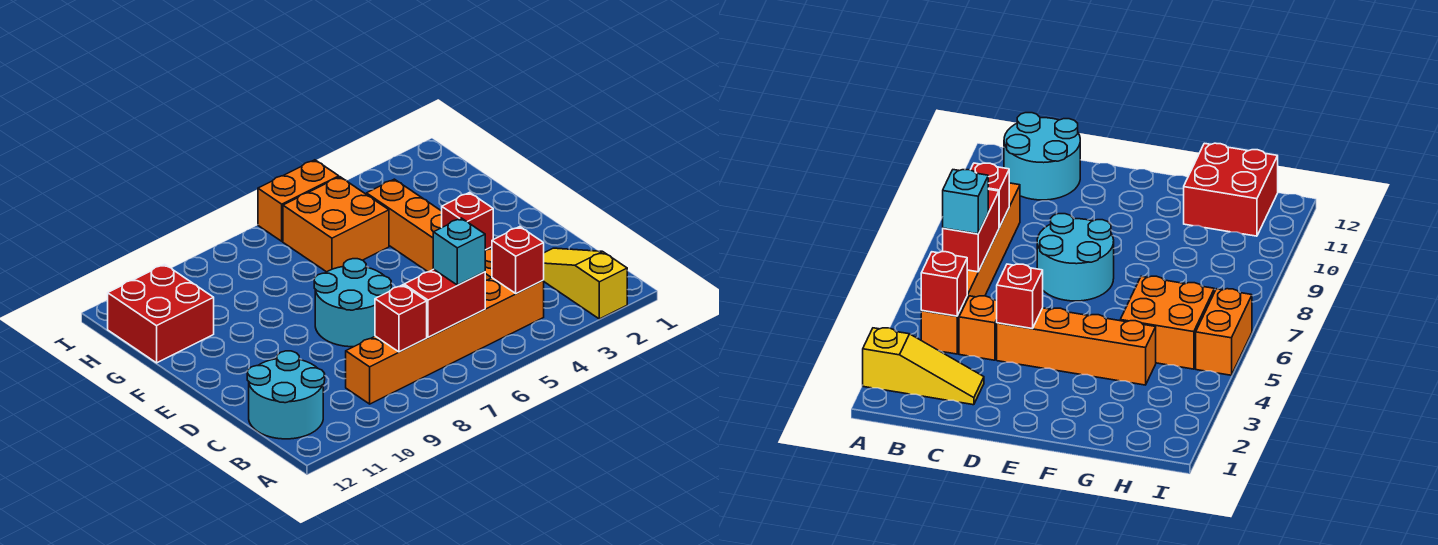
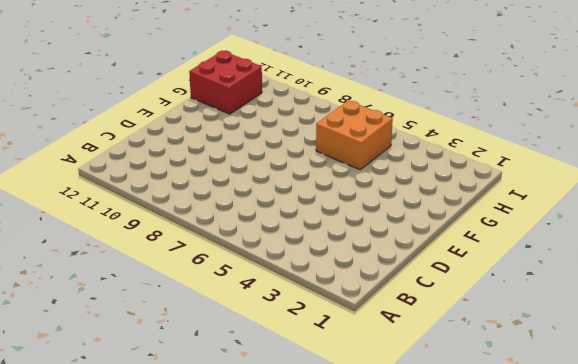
none -> yellow slope A2:C2 level 1 top A
none -> orange brick B4:B9 level 1
none -> cyan round brick B11:C12 level 1

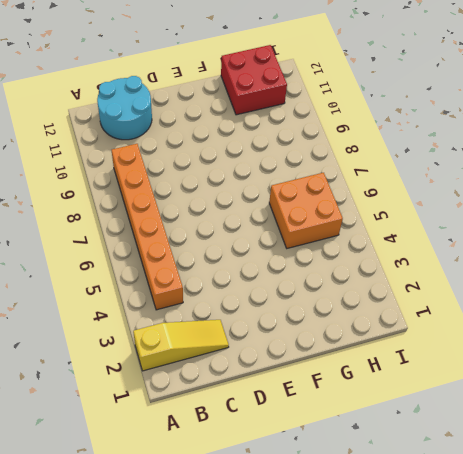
none -> orange brick C4 level 1
none -> orange brick D4:G4 level 1
none -> cyan round brick D7:E8 level 1

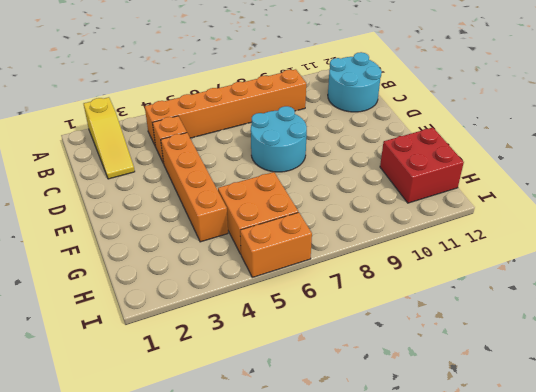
none -> red brick B4 level 2
none -> red brick B6:B7 level 2
none -> red brick B8 level 2

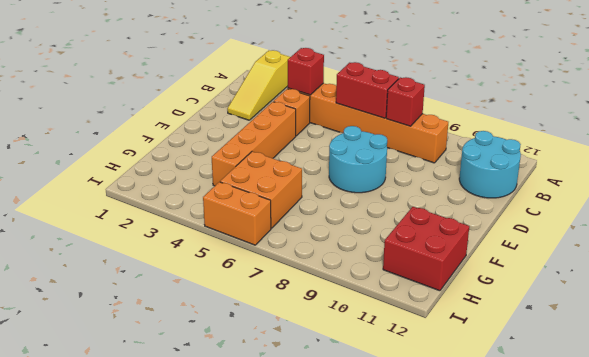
none -> red brick D4 level 2
none -> cyan brick B6 level 3

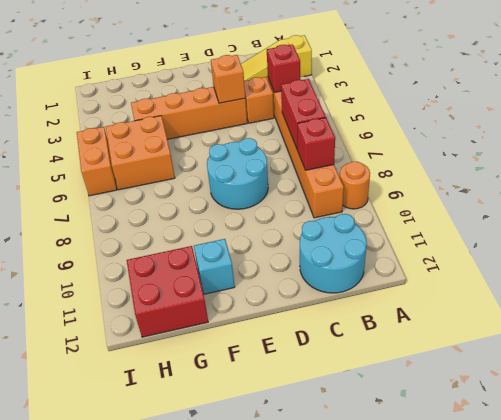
orange round brick A9 level 1 -> none
orange brick D4 level 2 -> red brick D4 level 2
cyan brick F11 level 1 -> cyan brick B6 level 3

